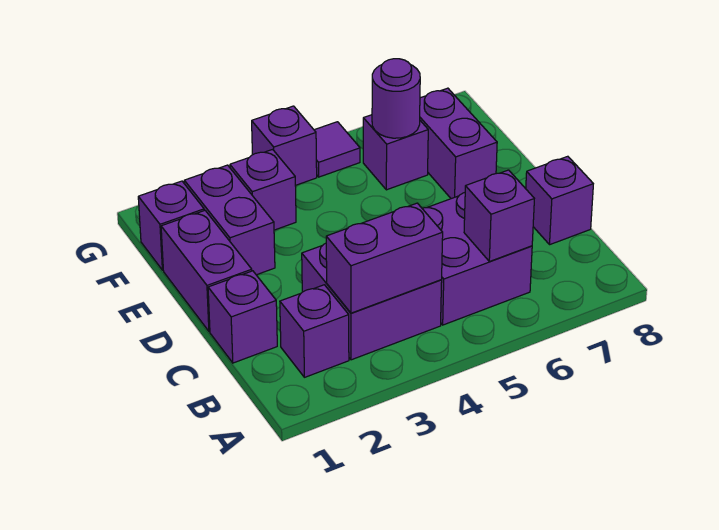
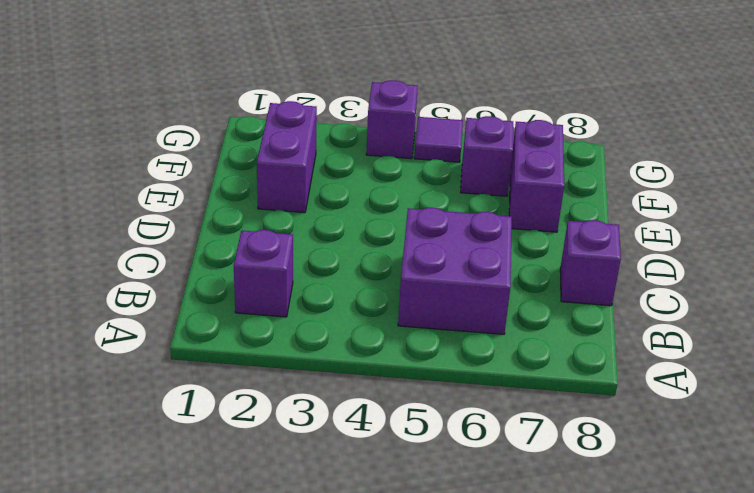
none -> purple brick B3:C4 level 1
none -> purple brick C1 level 1
none -> purple brick D1:E1 level 1

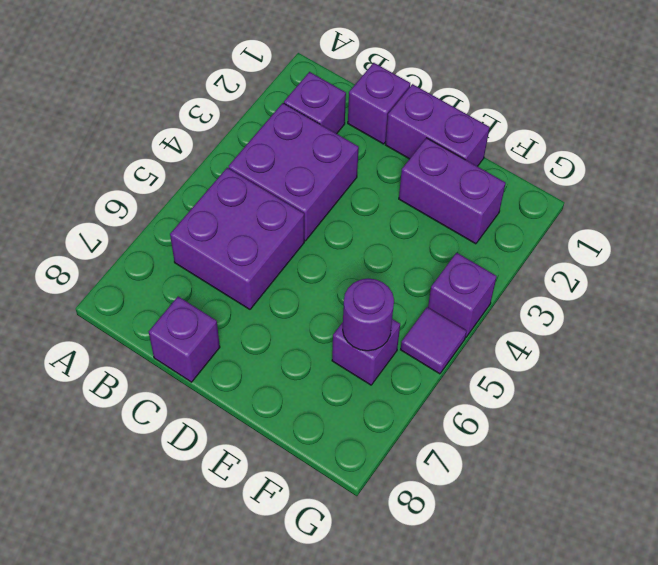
none -> purple brick E7:F7 level 1
none -> purple brick F1 level 1
none -> purple brick F3 level 1

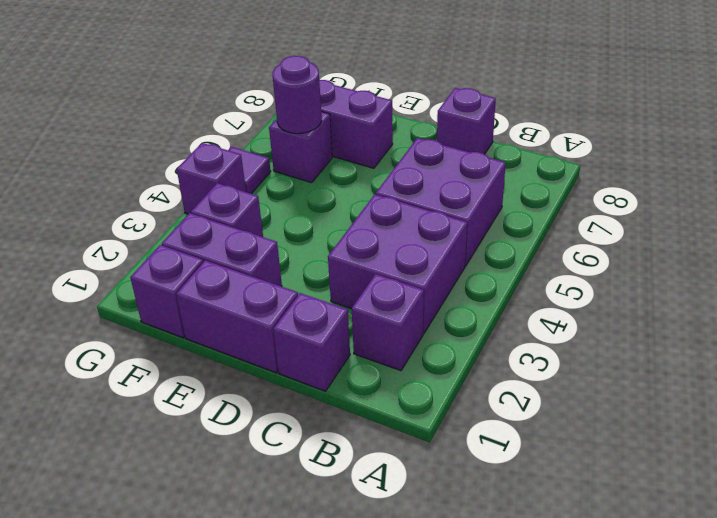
none -> purple brick B3:B4 level 2
none -> purple brick B6 level 2

